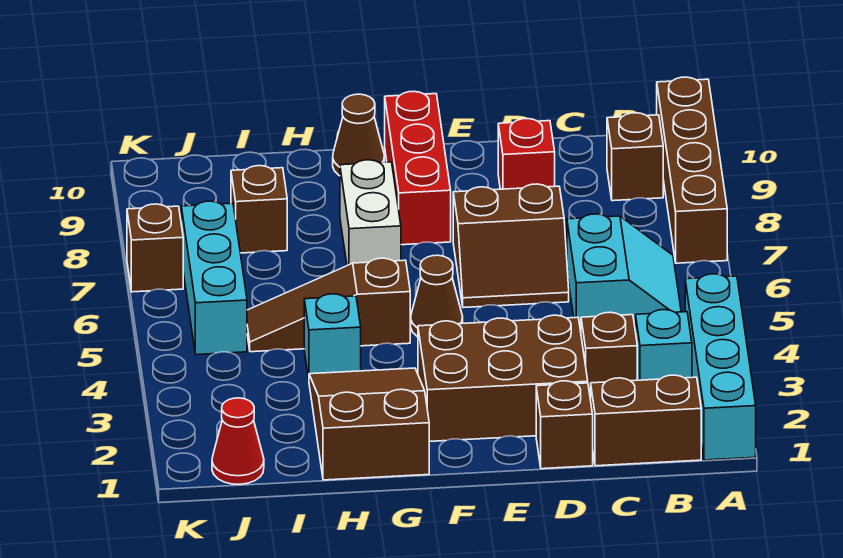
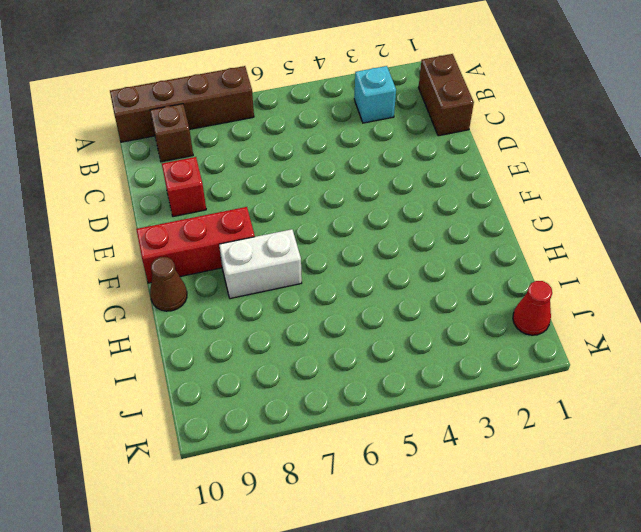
none -> cyan brick A1:A4 level 1
none -> cyan slope B5:C6 level 1 top C
none -> brown brick C3 level 1

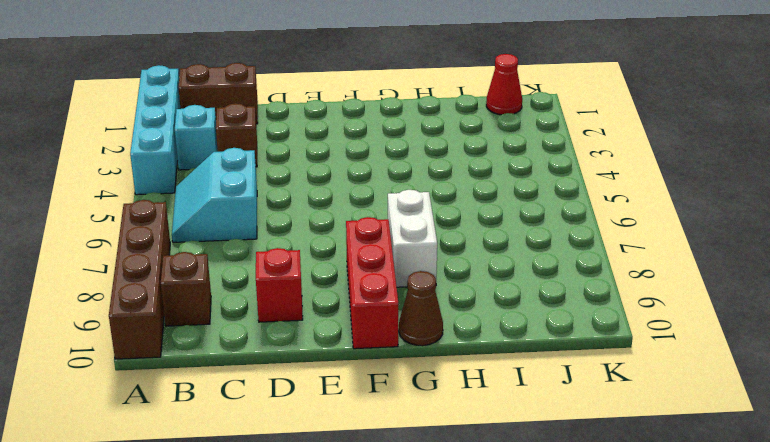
none -> brown brick D1 level 1
none -> brown brick D2:F3 level 1
none -> brown slope D6:E7 level 1 top 7

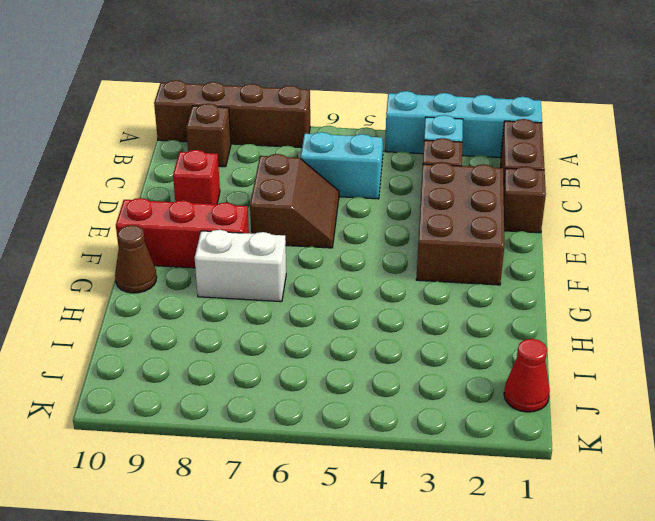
none -> brown cone F5 level 1
none -> brown slope G1:H3 level 1 top 1
none -> brown slope G5:I5 level 1 top G

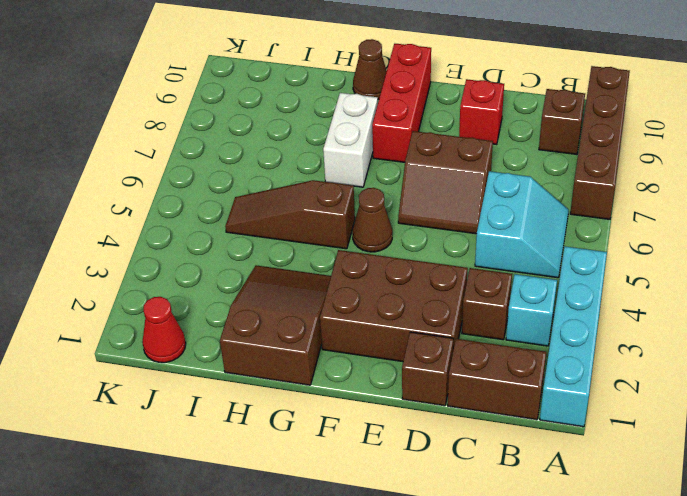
none -> cyan brick H4 level 1
none -> brown brick I8 level 1
none -> cyan brick J5:J7 level 1

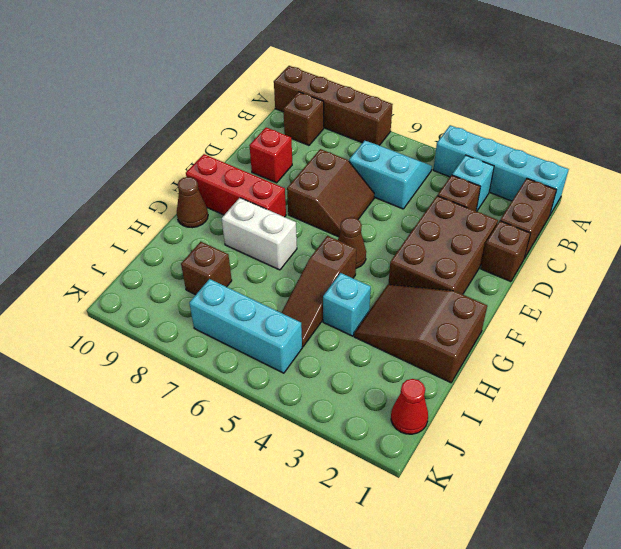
none -> brown brick K7 level 1

